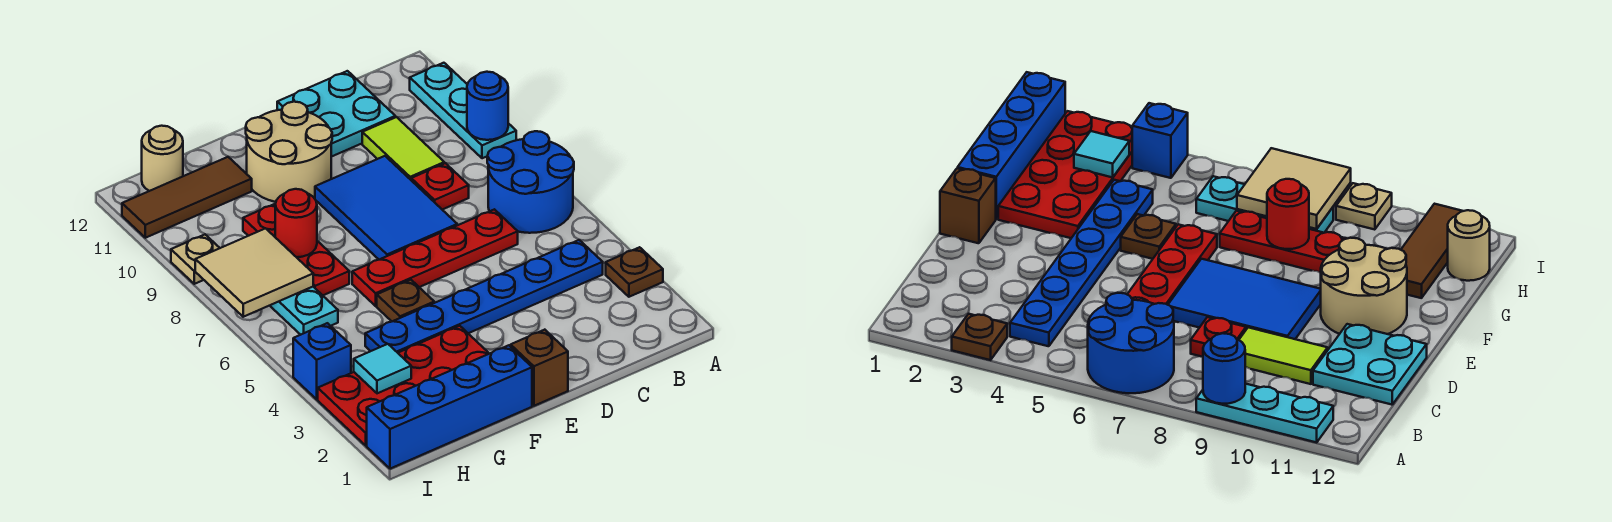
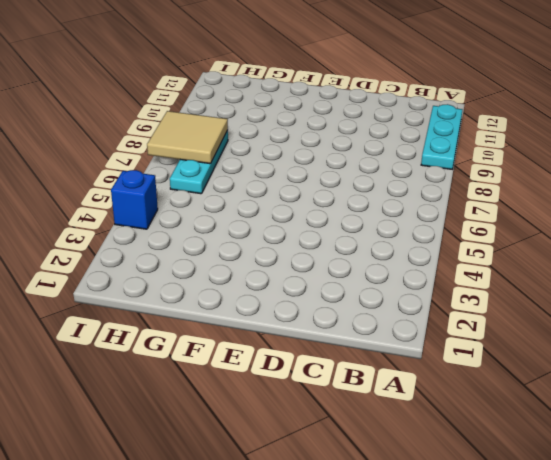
none -> brown plate A3 level 1
none -> blue round brick A6:B7 level 1
none -> blue plate B4:G4 level 1

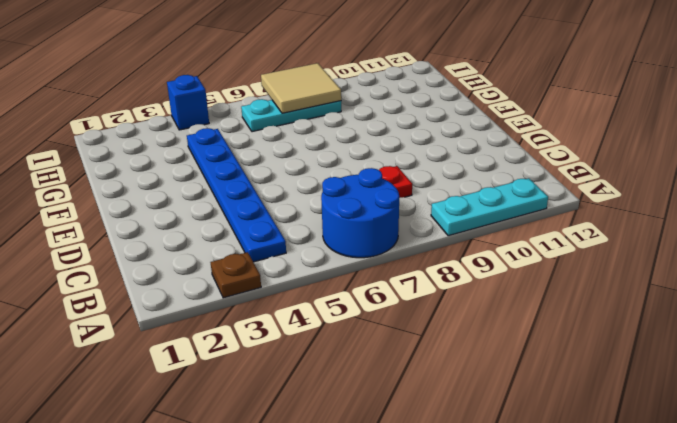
none -> red plate C6:F6 level 1
none -> lime tile C9:C10 level 1
none -> cyan plate C11:D12 level 1

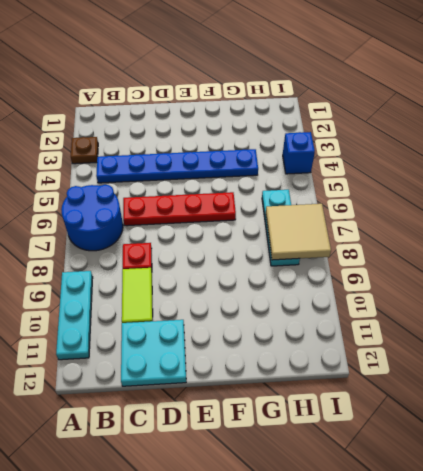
none -> blue tile D7:E9 level 1
none -> brown brick E1 level 1
none -> tan round brick E10:F11 level 1

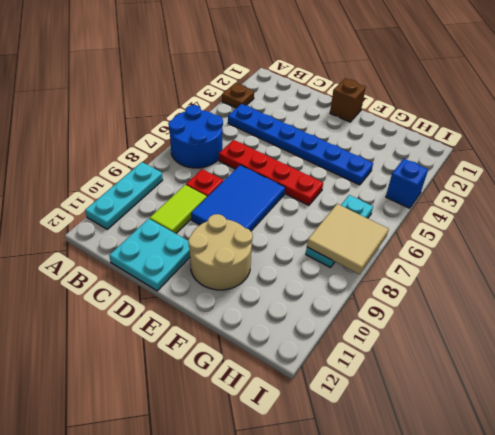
none -> blue brick F1:I1 level 1
none -> red plate F2:I3 level 1
none -> brown plate F5 level 1

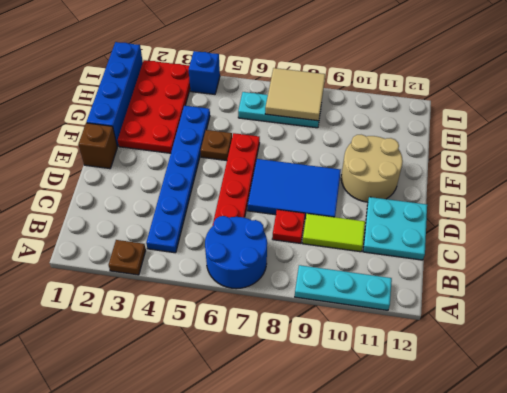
none -> red plate G7:G9 level 1
none -> brown tile G11:I11 level 1
none -> tan round brick H12 level 1

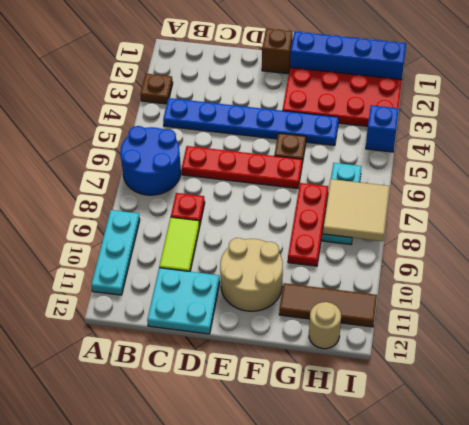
none -> blue tile D7:E9 level 1
none -> tan plate I9 level 1
none -> blue round brick A9 level 2

